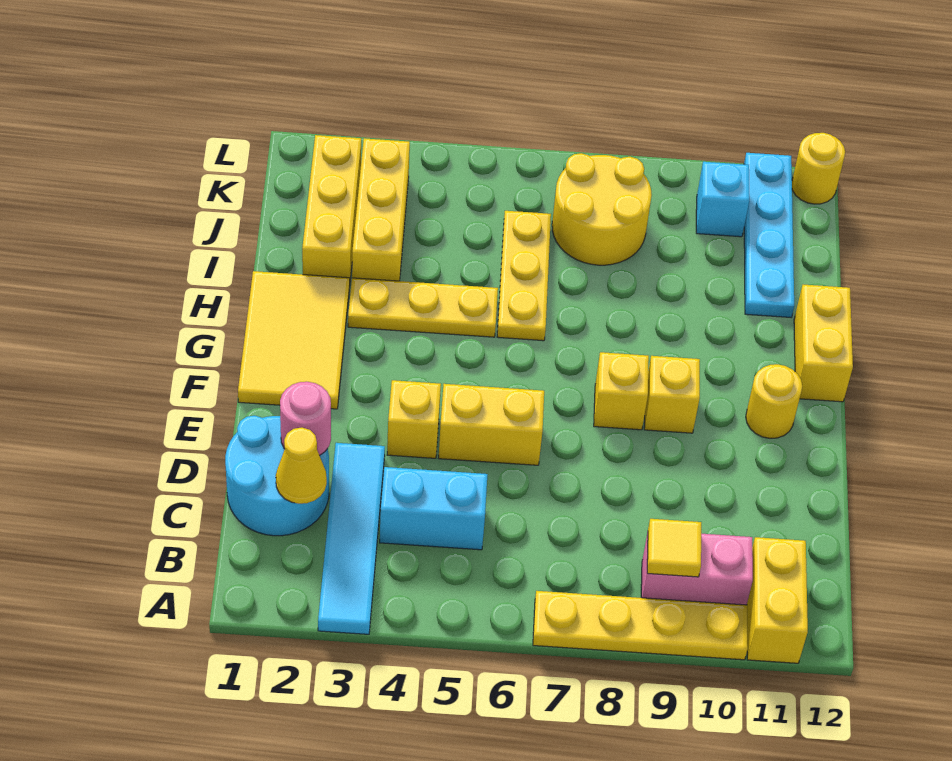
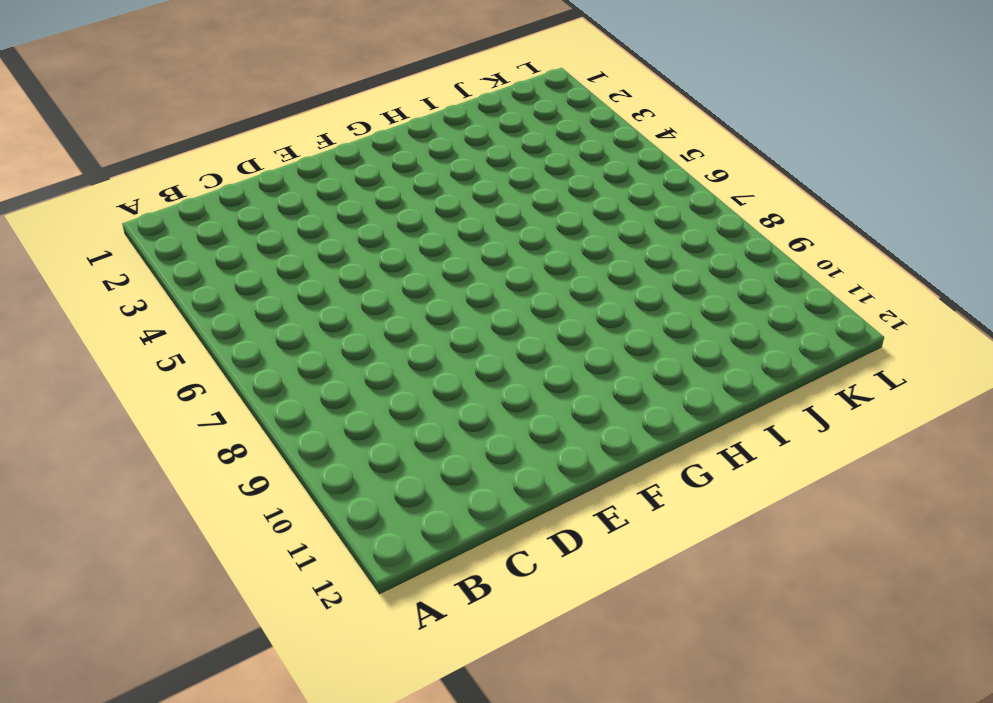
none -> cyan tile A3:D3 level 1
none -> yellow plate A7:A10 level 1
none -> yellow brick A11:B11 level 1

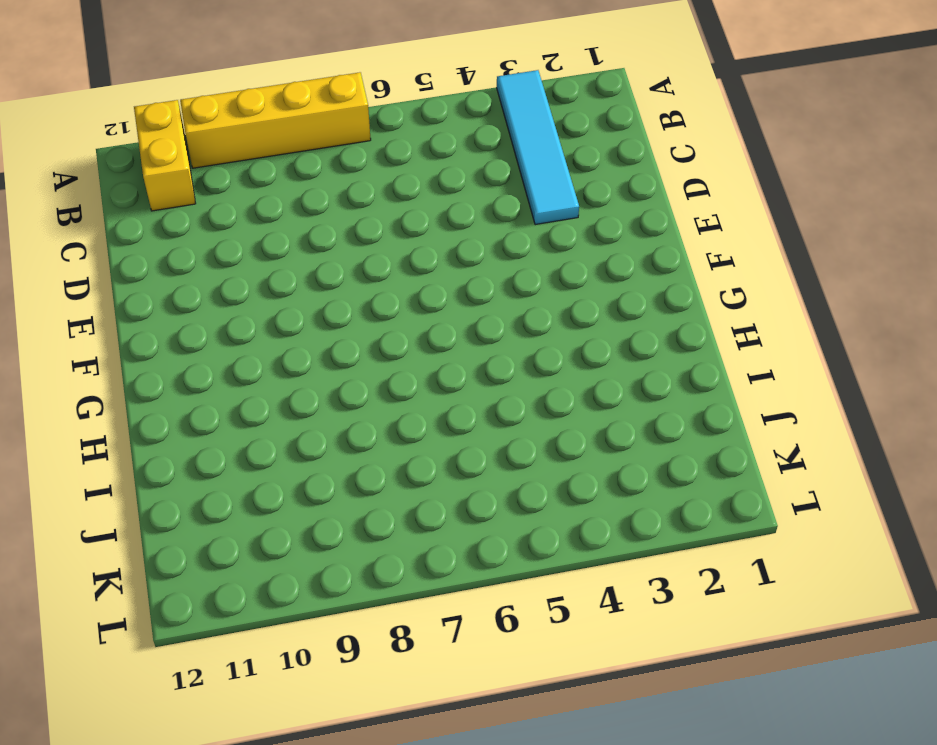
yellow brick A7:A10 level 1 -> yellow plate A7:A10 level 1
none -> pink brick B9:B10 level 1
none -> cyan round brick C1:D2 level 1
none -> cyan brick C4:C5 level 1

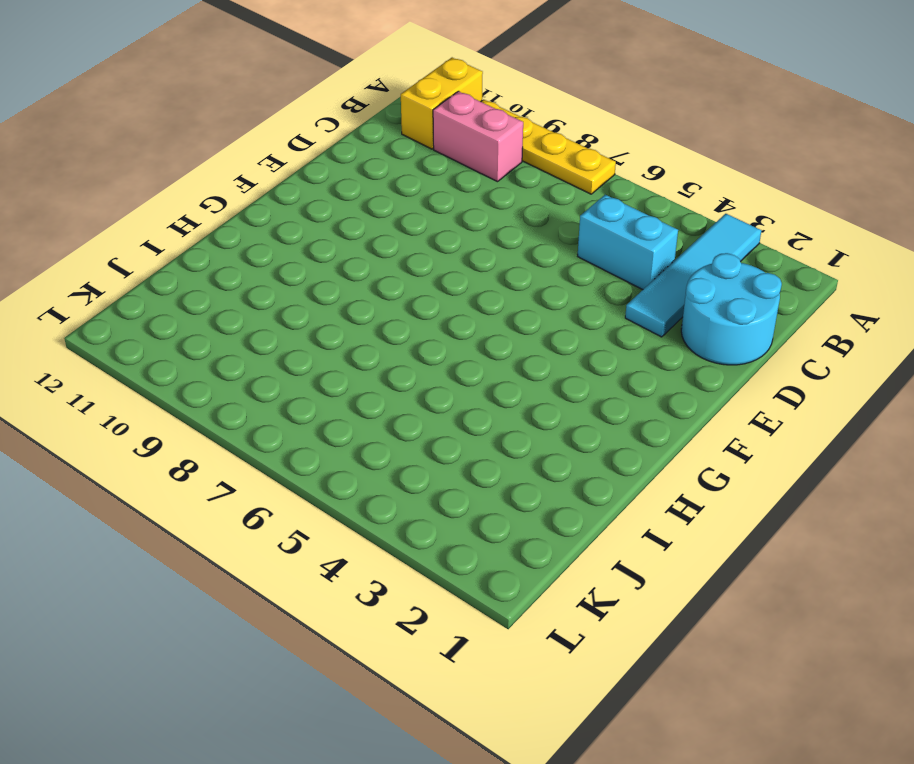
none -> yellow brick E4 level 1
none -> yellow brick E5:E6 level 1
none -> yellow tile F1:H2 level 1

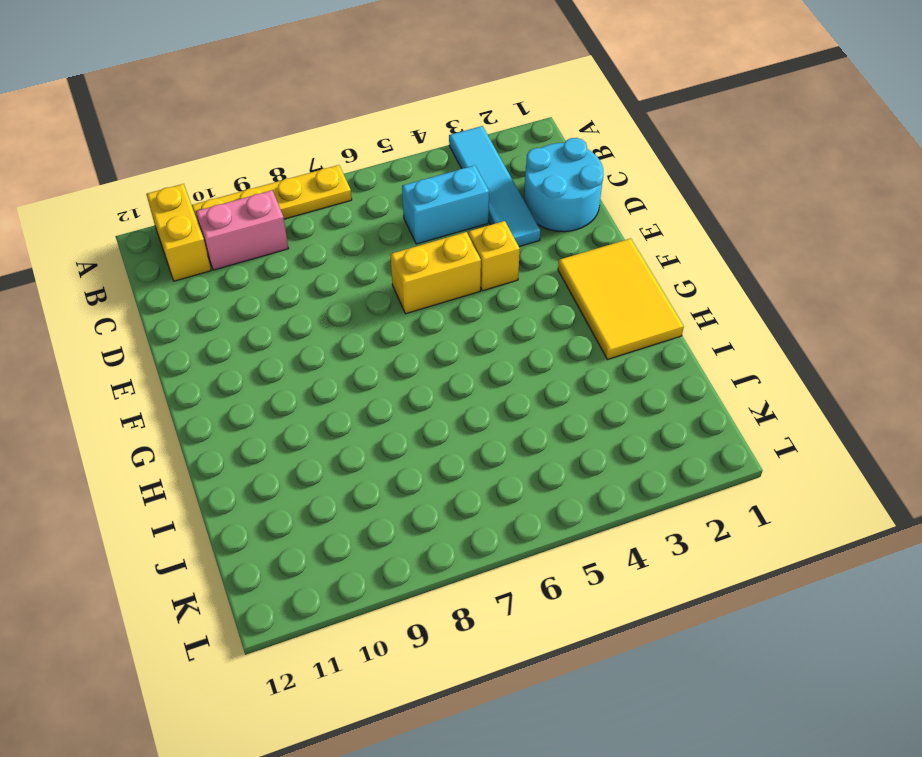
none -> yellow brick F8 level 1
none -> yellow brick F9 level 1
none -> yellow round brick F11 level 1

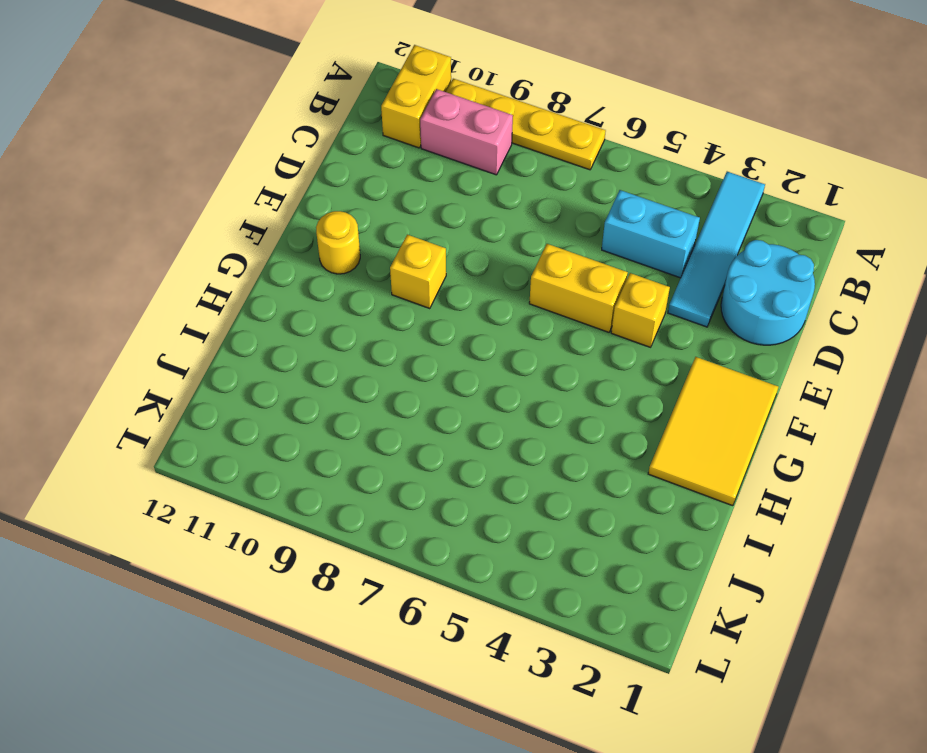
none -> yellow brick F8 level 1
none -> yellow brick G12:H12 level 1
none -> yellow plate H3:H5 level 1

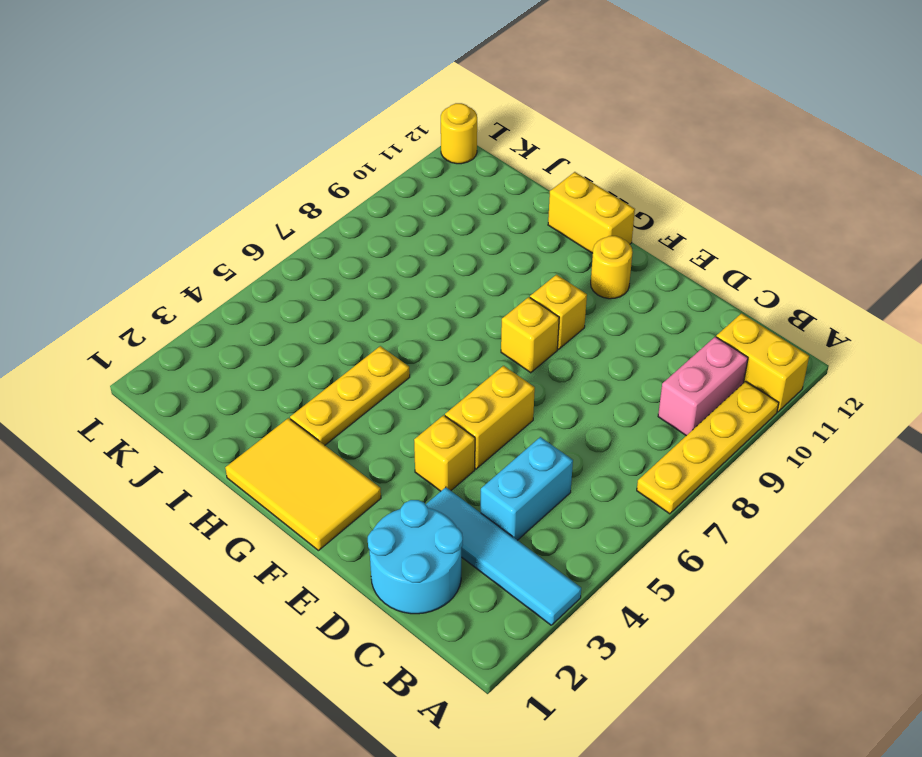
none -> yellow plate H6:J6 level 1
none -> yellow brick I2:K2 level 1
none -> yellow brick I3:K3 level 1

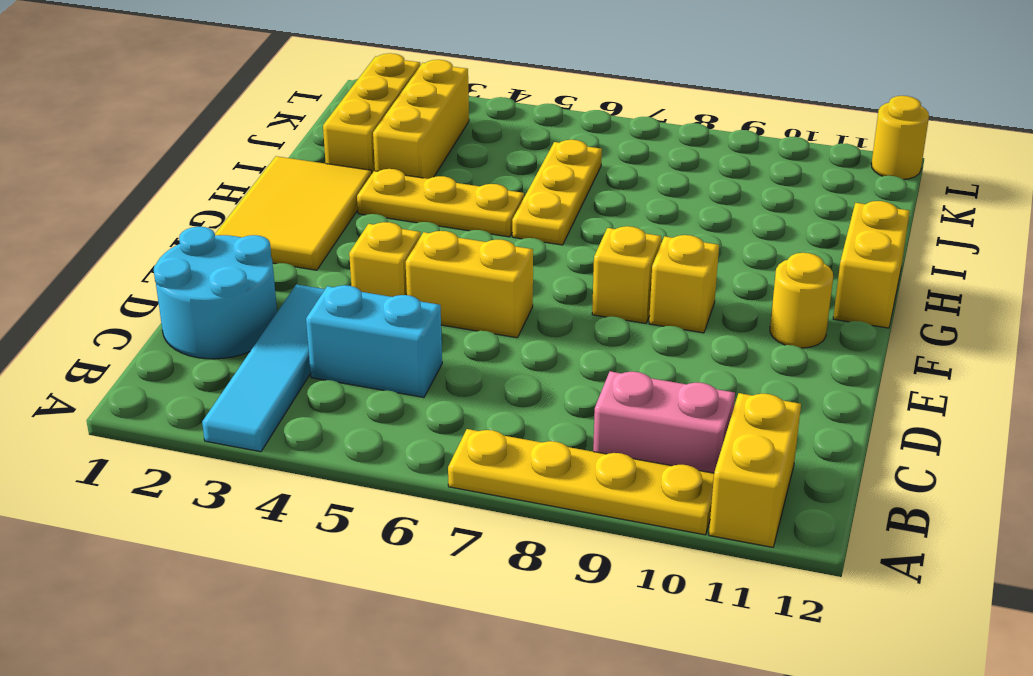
none -> cyan plate I11:L11 level 1
none -> yellow round brick J7:K8 level 1
none -> cyan brick K10 level 1

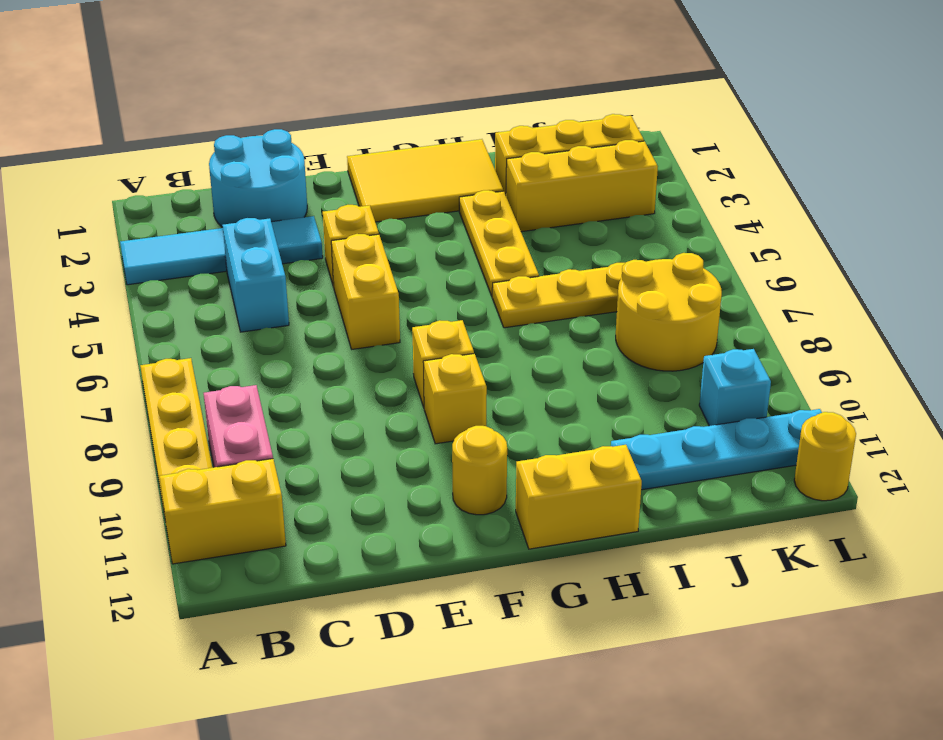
none -> yellow tile B9 level 2
none -> yellow cone C2 level 2
none -> pink round brick D2 level 2

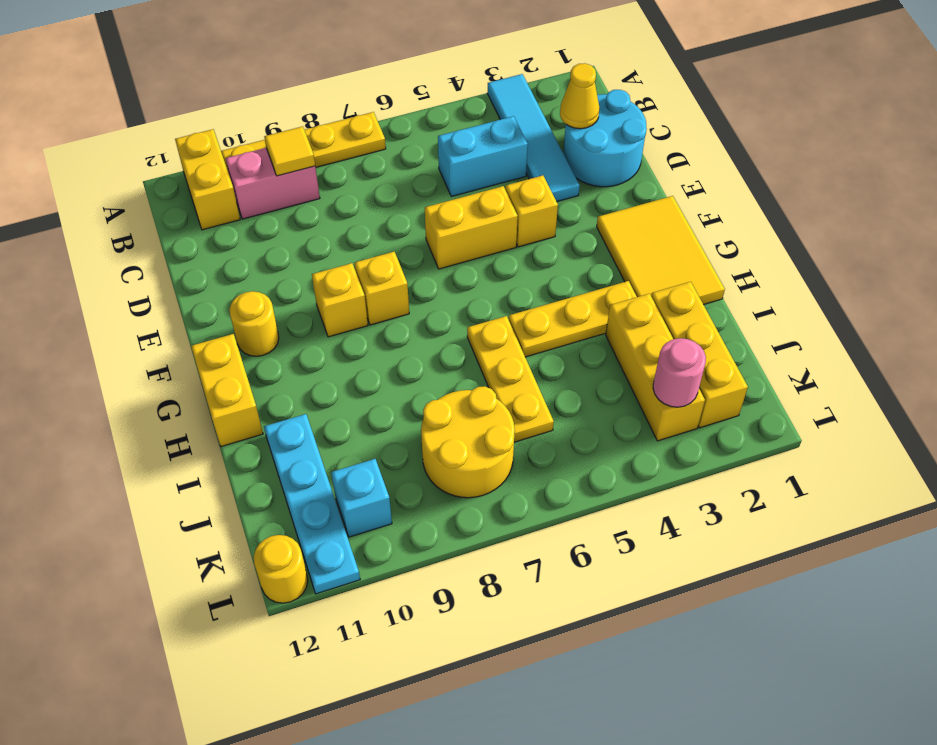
pink round brick K3 level 2 -> pink round brick D2 level 2

